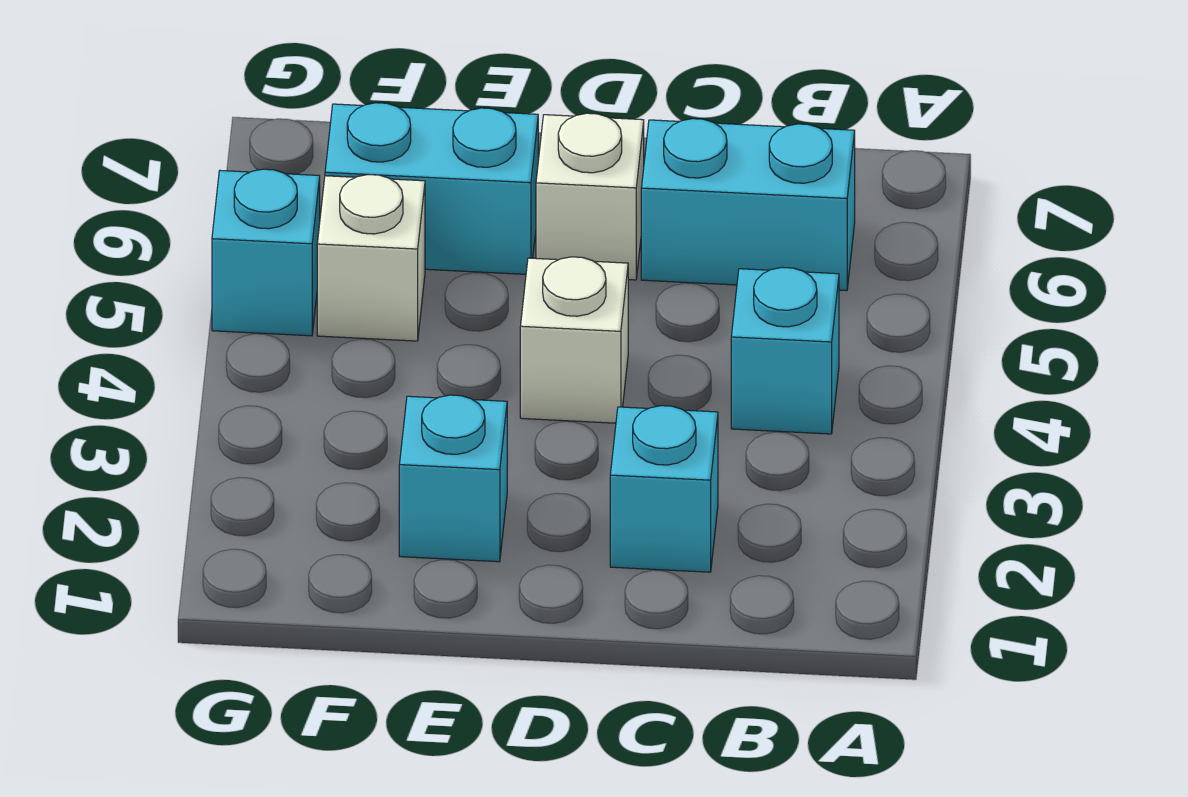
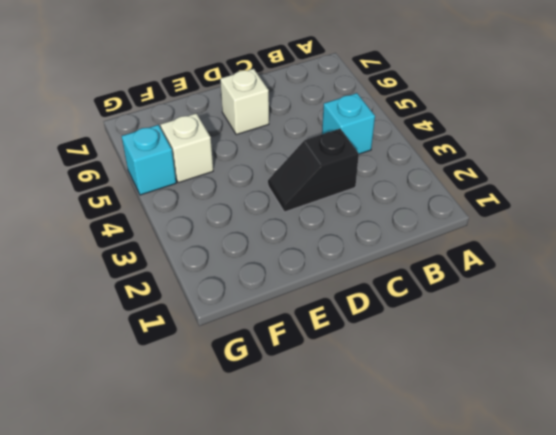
black slope C3:D3 level 1 top C -> none
none -> cyan brick B6:C6 level 1
none -> cyan brick C2 level 1

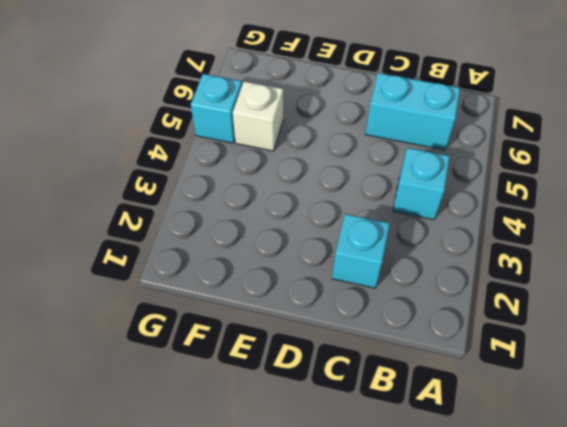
none -> white brick D4 level 1
none -> white brick D6 level 1

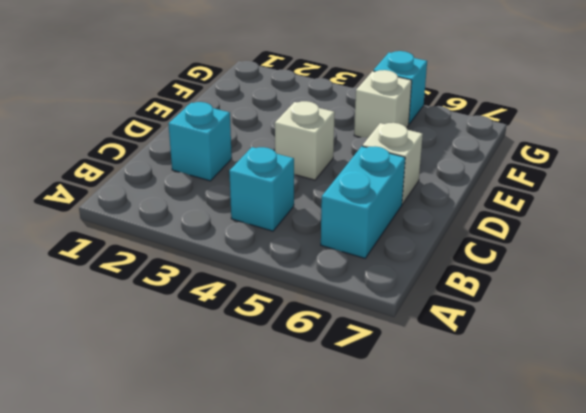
none -> cyan brick E2 level 1
none -> cyan brick E6:F6 level 1

